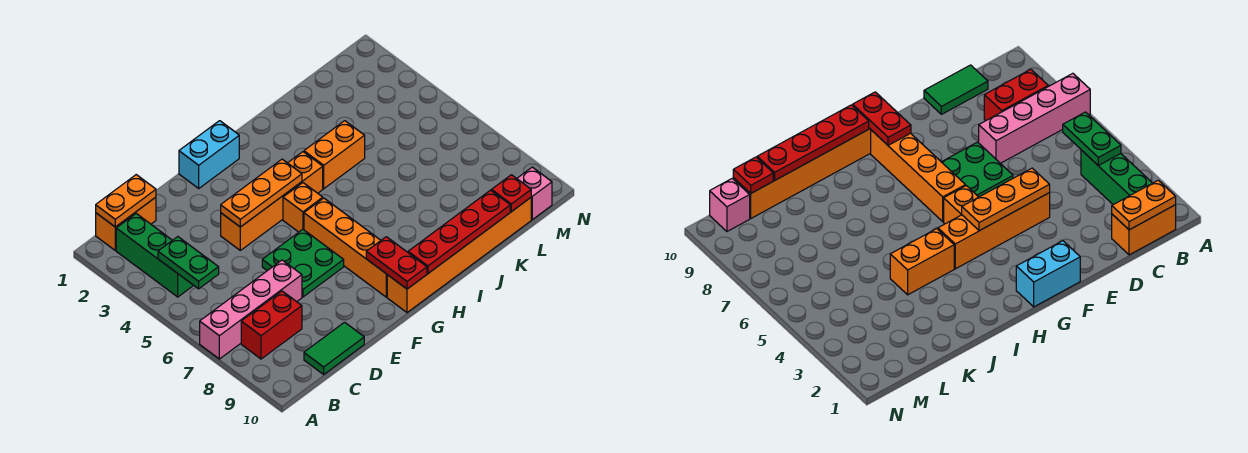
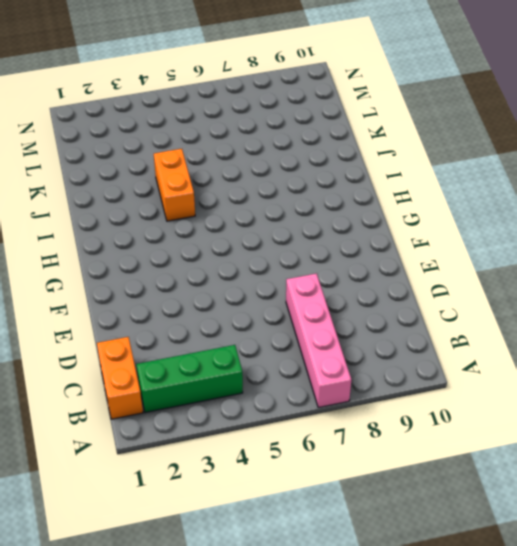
none -> red brick B8:C8 level 1
none -> green tile C10:D10 level 1
none -> orange brick E4:H4 level 1

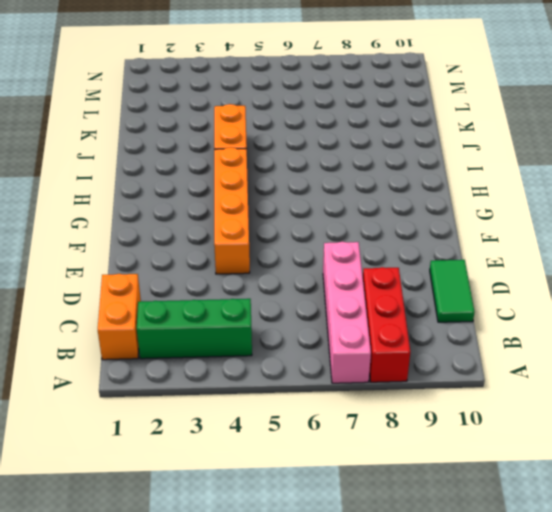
red brick A8:C8 level 1 -> red brick B8:C8 level 1
none -> green plate E6:F7 level 1
none -> cyan brick F1:G1 level 1
none -> orange brick G5 level 1

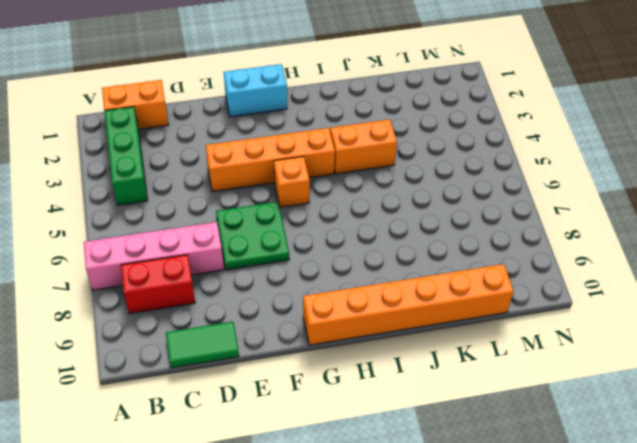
none -> orange brick G6:G9 level 1
none -> pink brick M10 level 1
none -> orange plate B1:C1 level 2

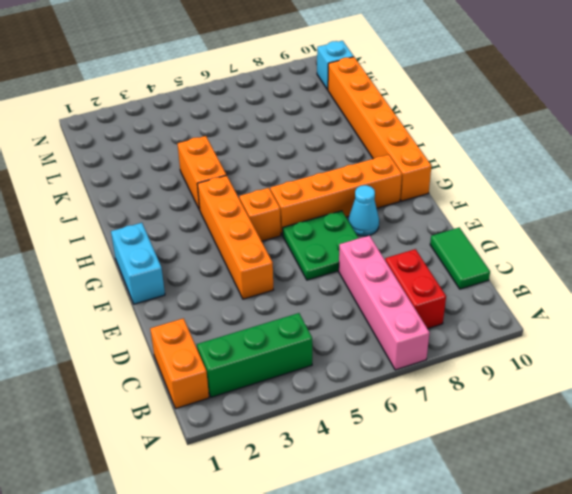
cyan cone F8 level 1 -> none
cyan brick M10 level 1 -> pink brick M10 level 1
none -> orange plate B1:C1 level 2
none -> green plate B4:B5 level 2
none -> orange plate E4:G4 level 2

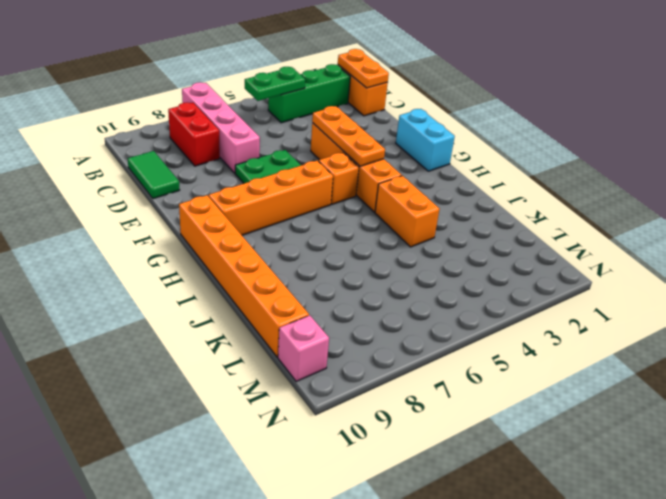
none -> red plate G9:G10 level 2
none -> red plate H10:K10 level 2
none -> red plate L10 level 2

